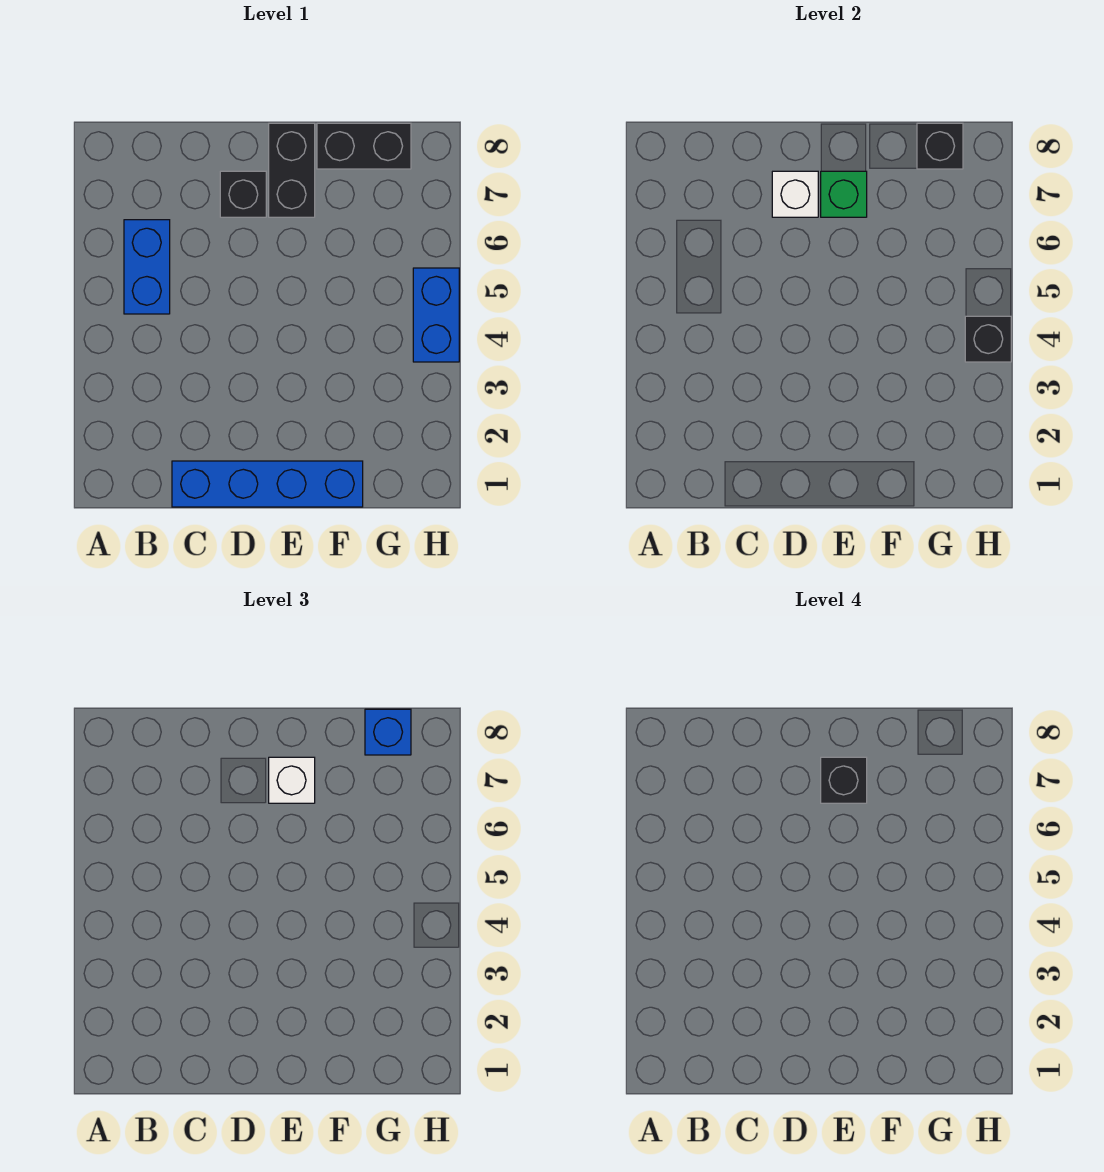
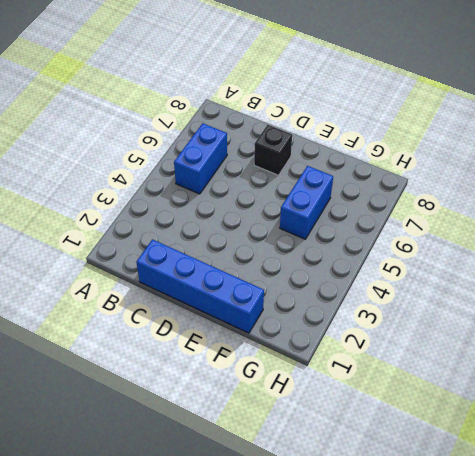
blue brick F5:F6 level 1 -> blue brick H4:H5 level 1
none -> black brick E7:E8 level 1
none -> black brick F8:G8 level 1
none -> white brick D7 level 2

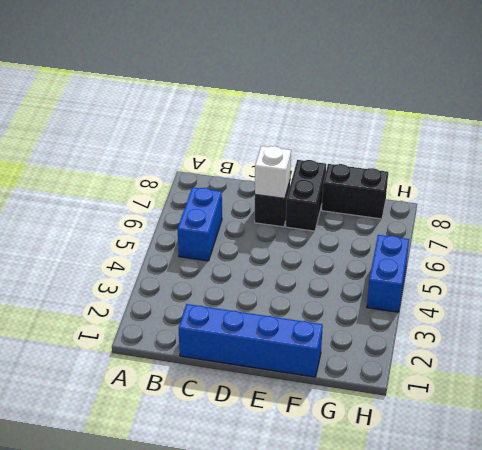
none -> green brick E7 level 2
none -> black brick G8 level 2
none -> black brick H4 level 2

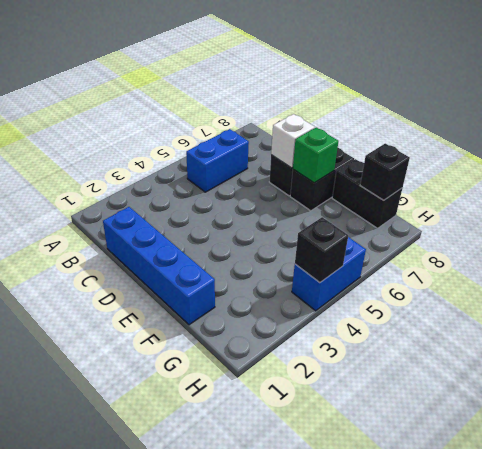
none -> white brick E7 level 3
none -> blue brick G8 level 3
none -> black brick E7 level 4

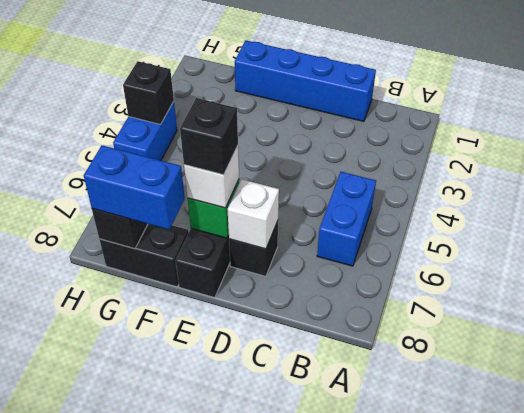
blue brick F8:G8 level 3 -> blue brick G8 level 3

